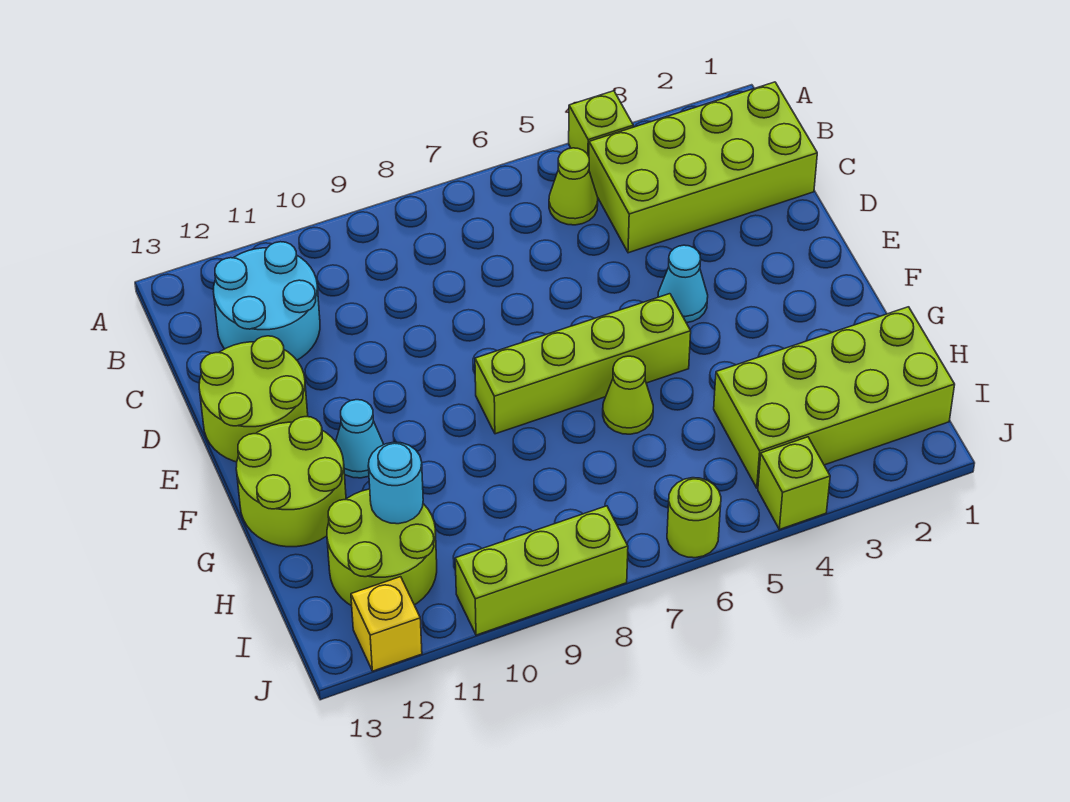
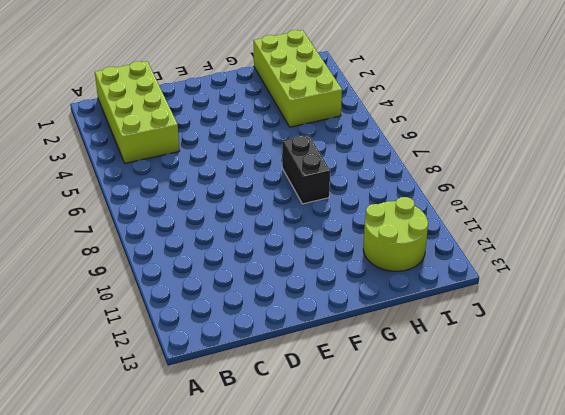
black brick G7:G8 level 1 -> none
none -> lime brick A4 level 1
none -> lime cone B5 level 1
none -> cyan round brick B11:C12 level 1

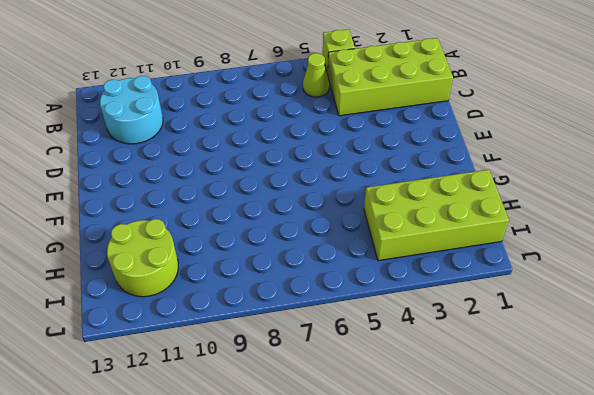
none -> lime round brick D12:E13 level 1
none -> cyan cone E4 level 1
none -> lime brick F5:F8 level 1

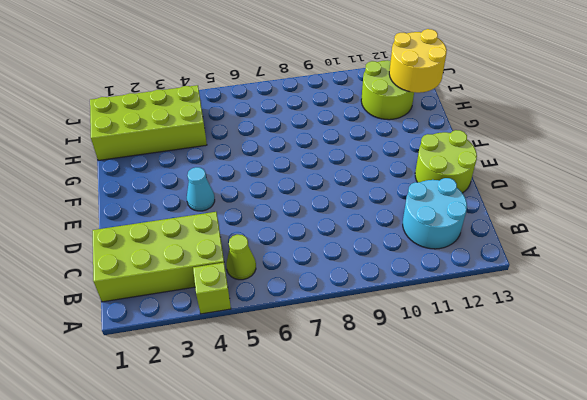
yellow round brick H12:I13 level 2 -> none
none -> lime brick F5:F8 level 1
none -> cyan cone F11 level 1
none -> lime round brick F12:G13 level 1

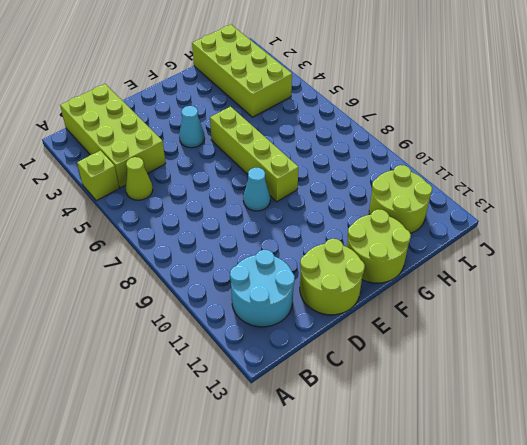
cyan cone E8 level 1 -> cyan cone F11 level 1
none -> lime cone G6 level 1
none -> lime brick J4 level 1
none -> lime round brick J6 level 1

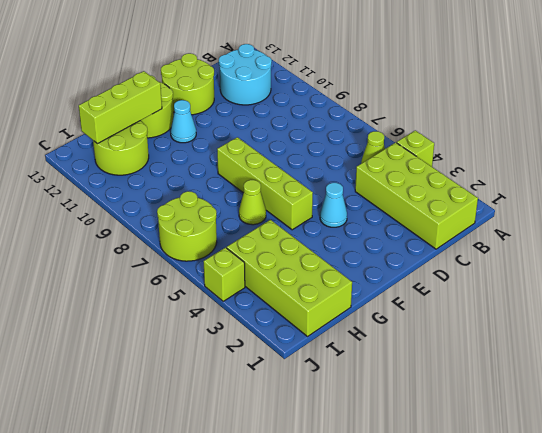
lime brick G12:I12 level 2 -> lime brick J8:J10 level 1
lime round brick I6:J7 level 1 -> lime round brick J6 level 1
none -> yellow brick J12 level 1
none -> cyan round brick H11 level 2

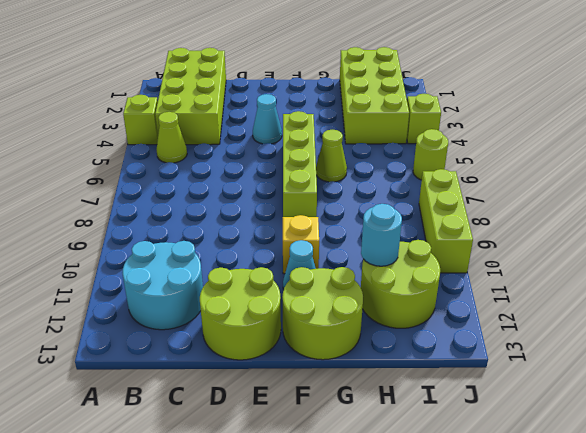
yellow brick F10 level 1 -> yellow brick J12 level 1

